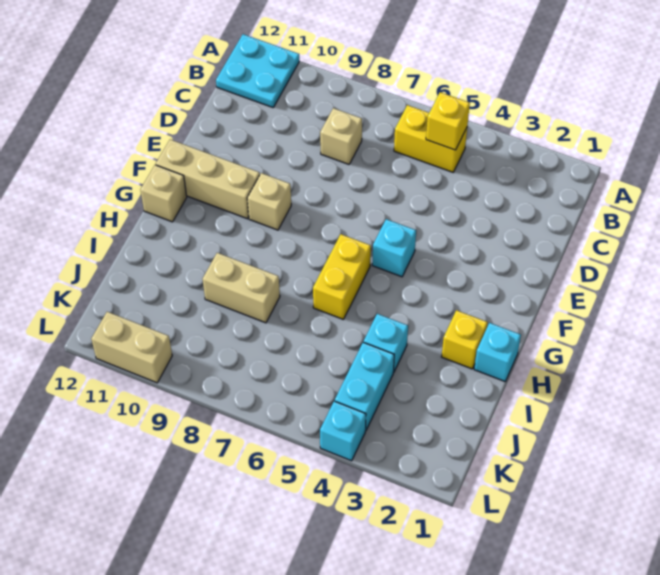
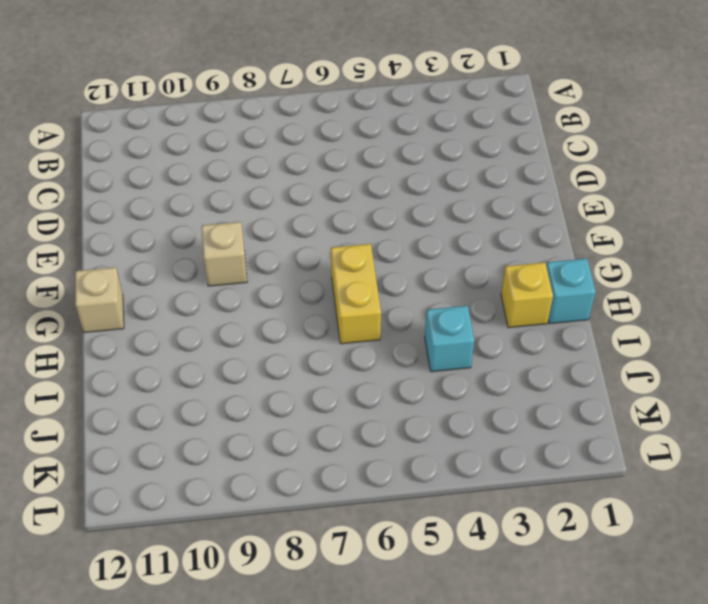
none -> cyan plate A11:B12 level 1
none -> yellow brick B5:B6 level 1
none -> tan brick C8 level 1

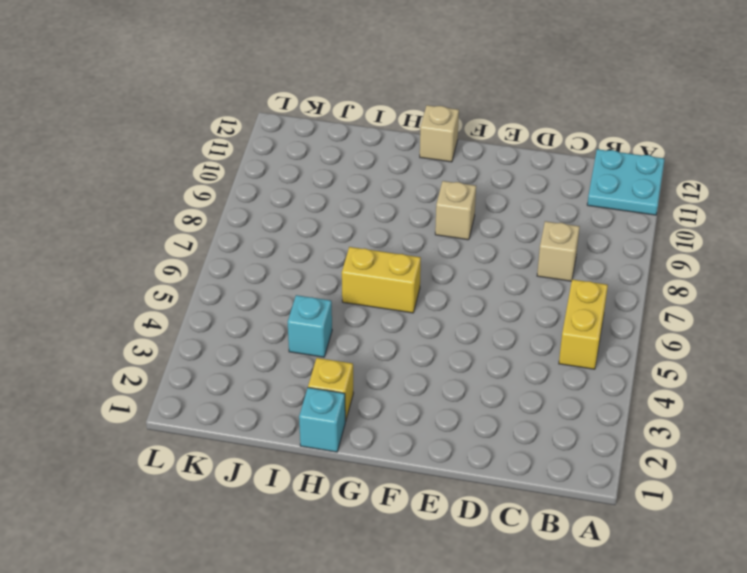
none -> cyan brick F5 level 1
none -> tan brick F10:F12 level 1
none -> tan brick I8:I9 level 1

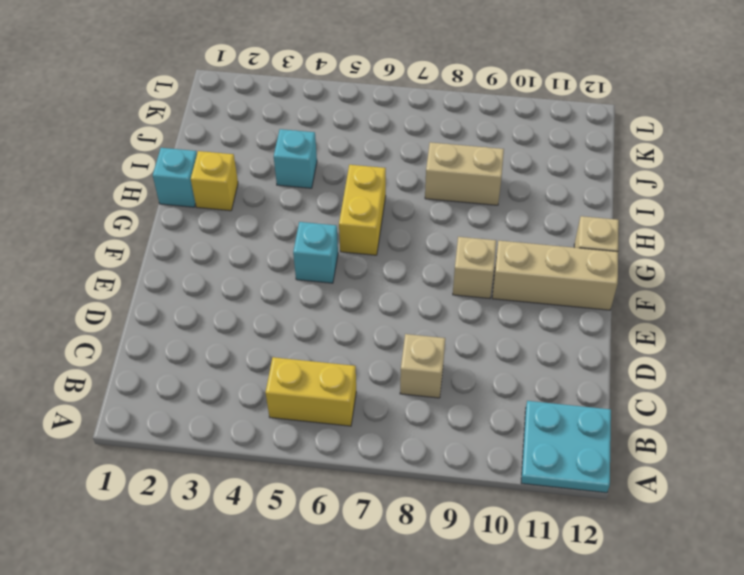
none -> cyan brick J4:K4 level 1
none -> cyan brick L4 level 1
none -> tan brick L10:L11 level 1

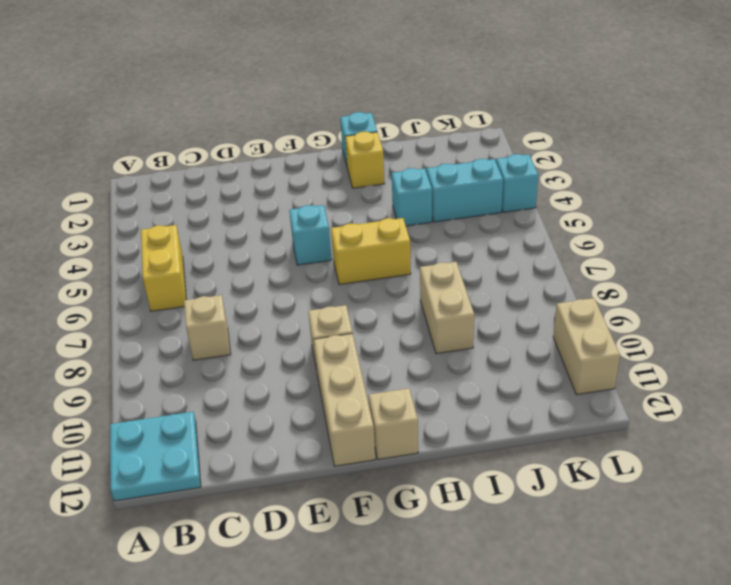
none -> yellow brick B5 level 2

